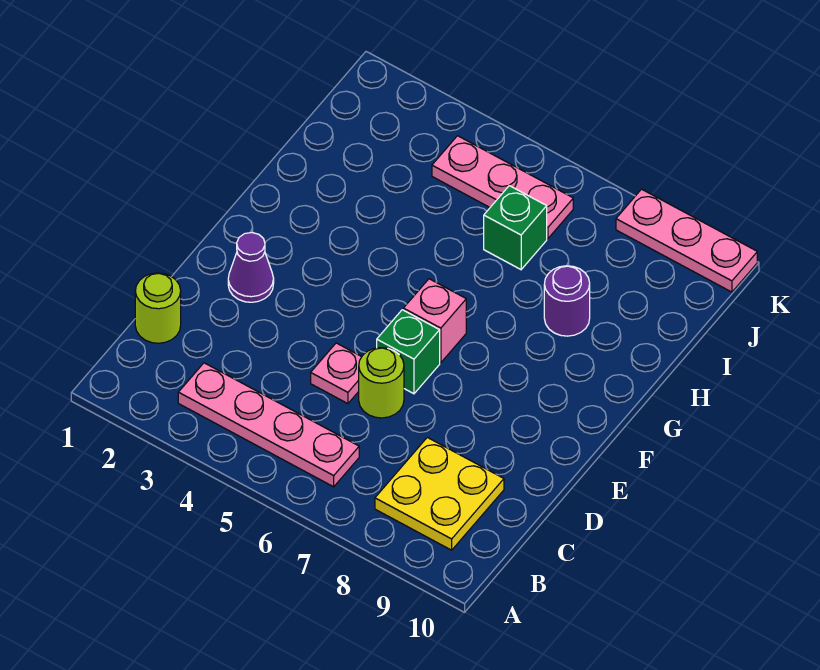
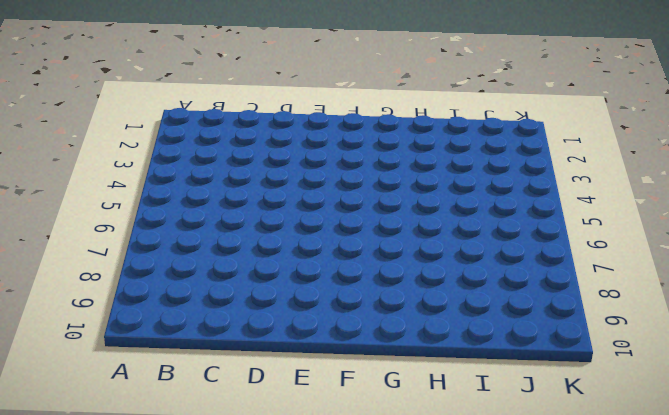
none -> pink plate B3:B6 level 1
none -> yellow plate B8:C9 level 1
none -> lime round brick C1 level 1

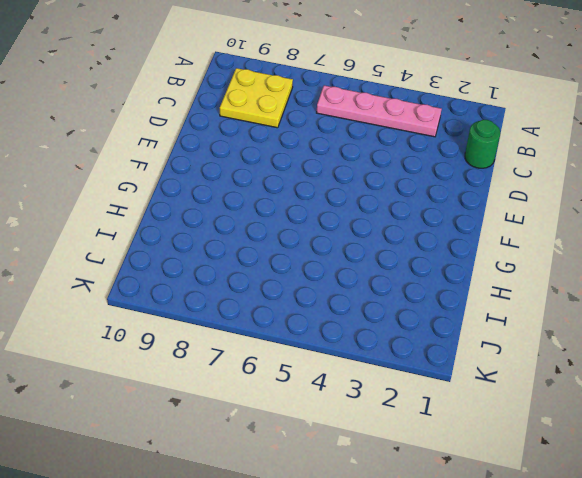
green round brick C1 level 1 -> lime round brick C1 level 1
none -> pink plate D5 level 1
none -> lime round brick D6 level 1
none -> purple cone E2 level 1

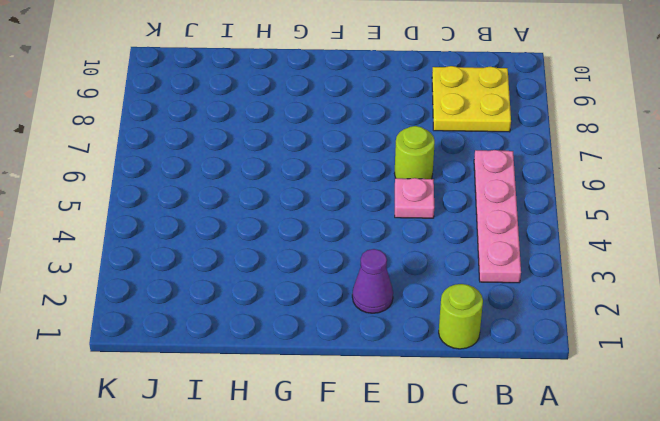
none -> green brick E6 level 1
none -> pink brick F6 level 1
none -> purple round brick H8 level 1

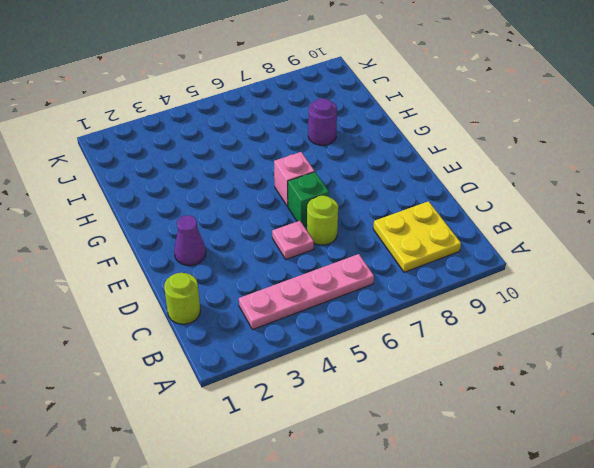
none -> green brick I6 level 1
none -> pink plate J4:J6 level 1
none -> pink plate K8:K10 level 1

